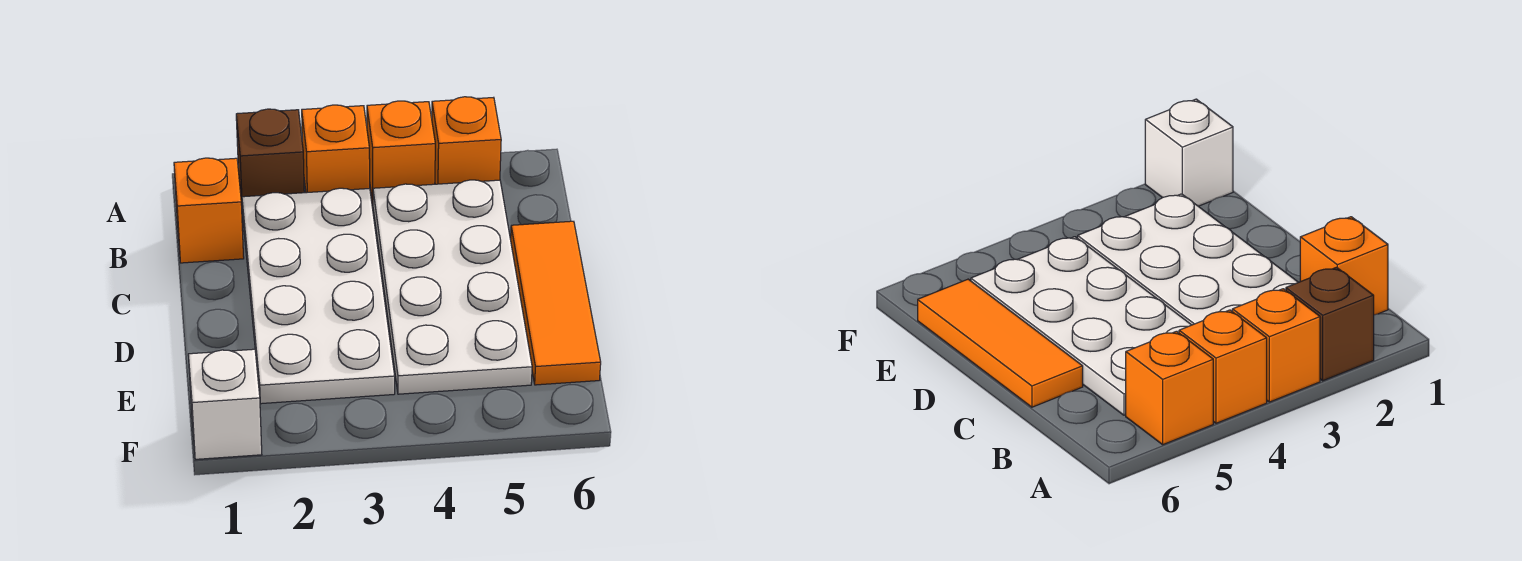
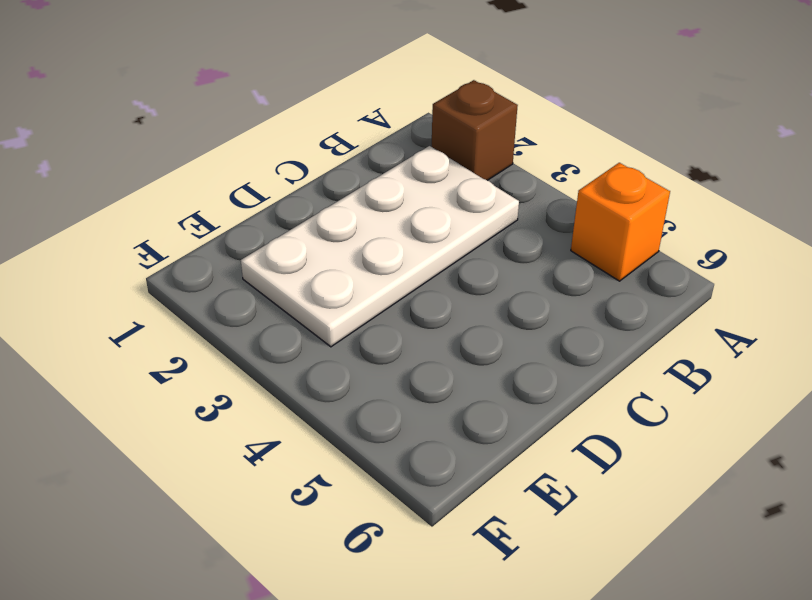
none -> orange brick A3 level 1
none -> orange brick A4 level 1

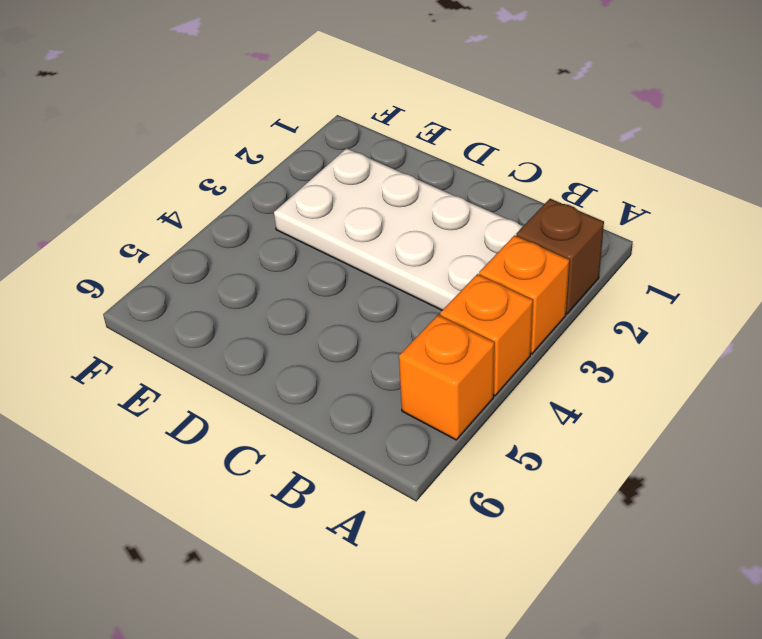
none -> orange brick B1 level 1
none -> white plate B4:E5 level 1

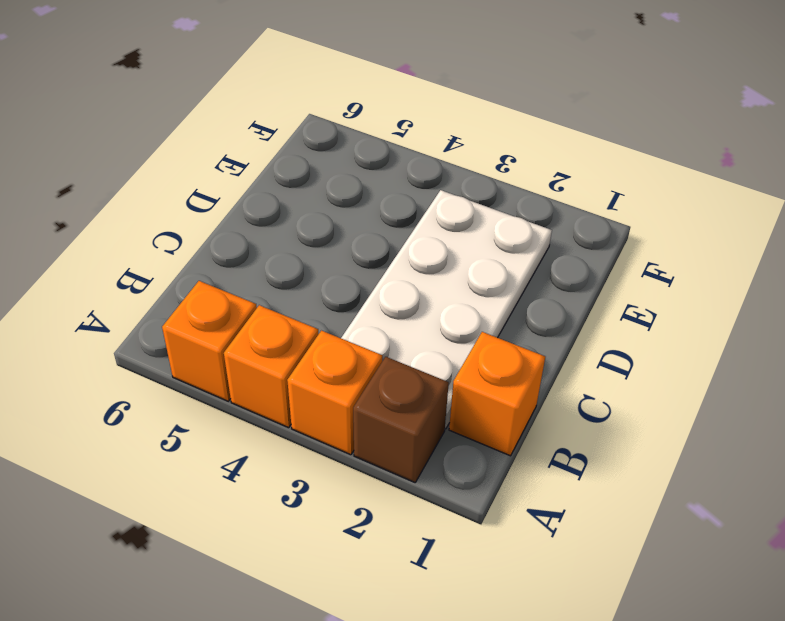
none -> white plate B4:E5 level 1
none -> orange tile C6:E6 level 1

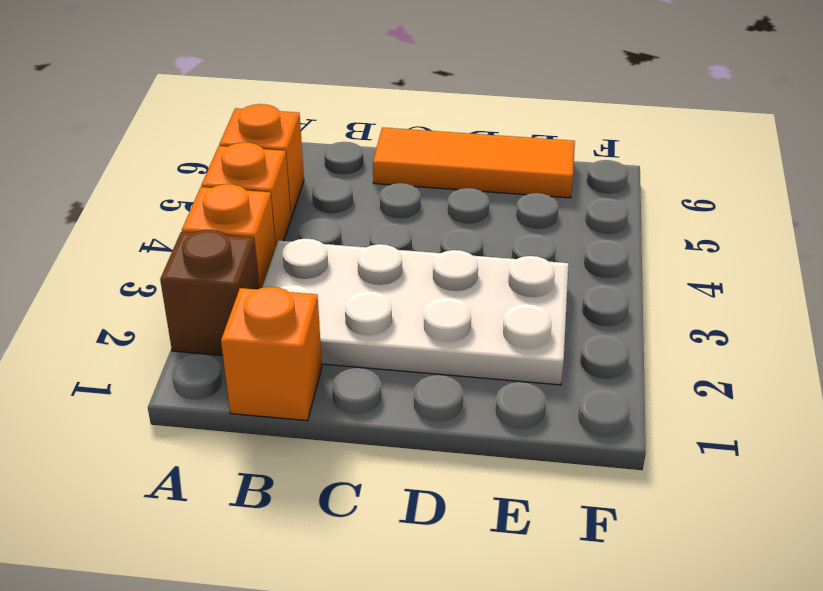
none -> white plate B4:E5 level 1
none -> white brick F1 level 1

